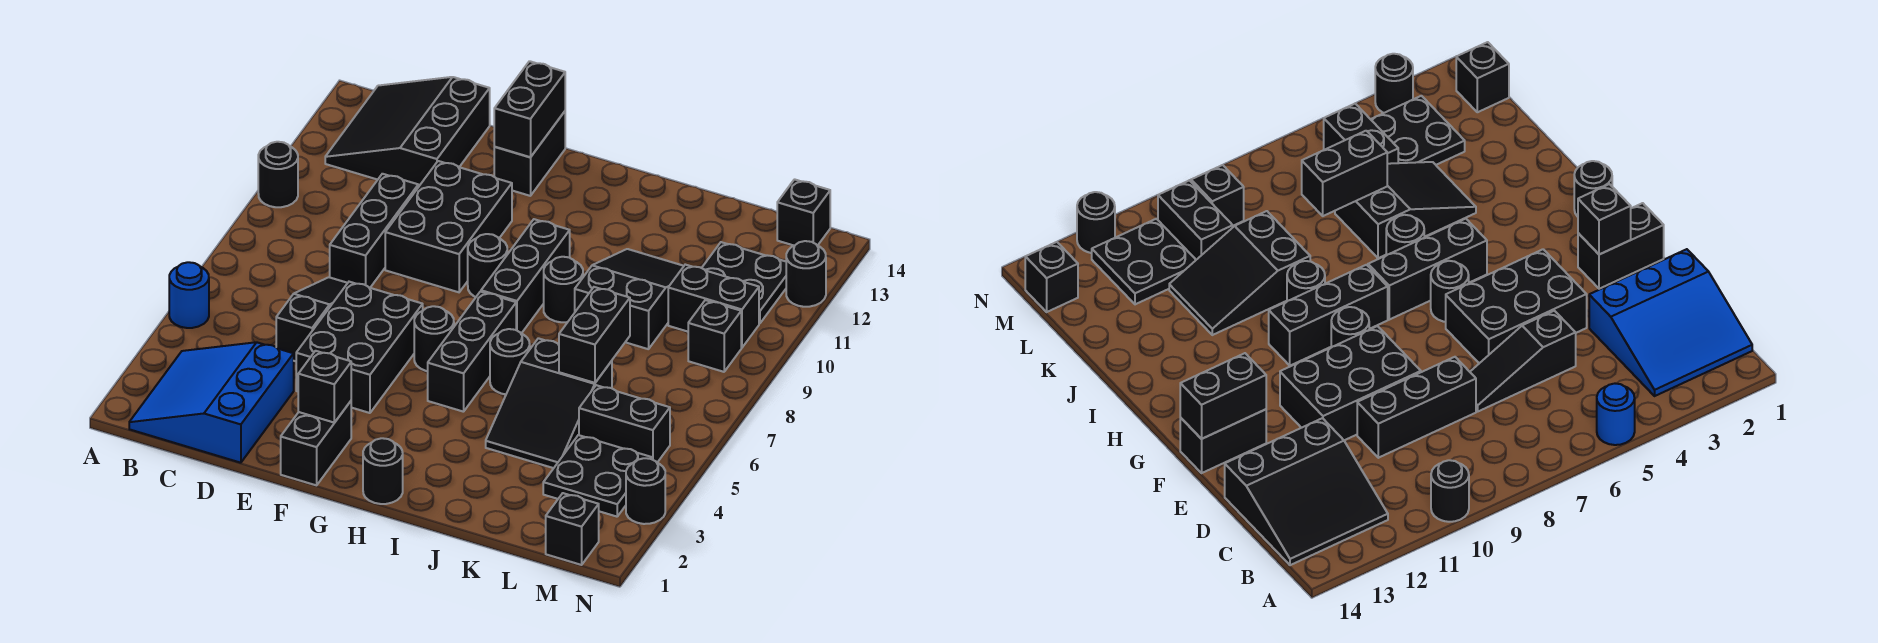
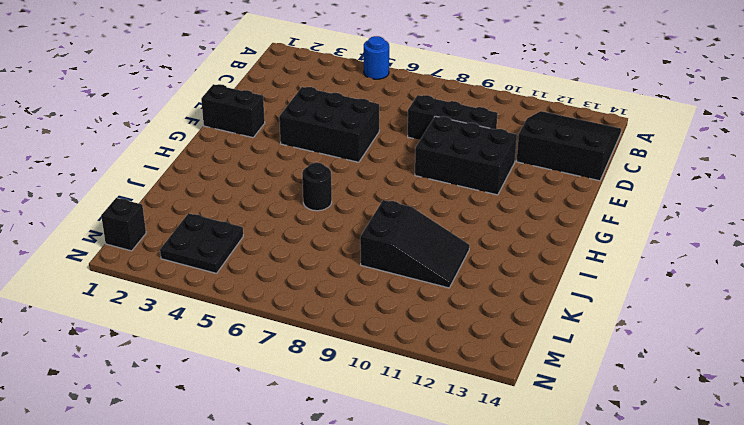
none -> black round brick A10 level 1
none -> blue slope B1:D3 level 1 top D
none -> black slope D5:D7 level 1 top 5
none -> black brick F13:F14 level 1

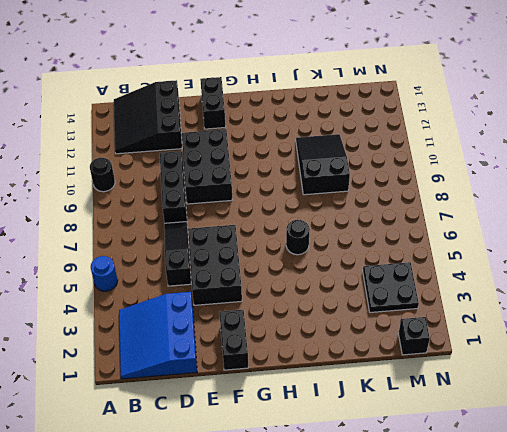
none -> black round brick G6 level 1
none -> black round brick G9 level 1
none -> black round brick H1 level 1
none -> black brick H5:H7 level 1

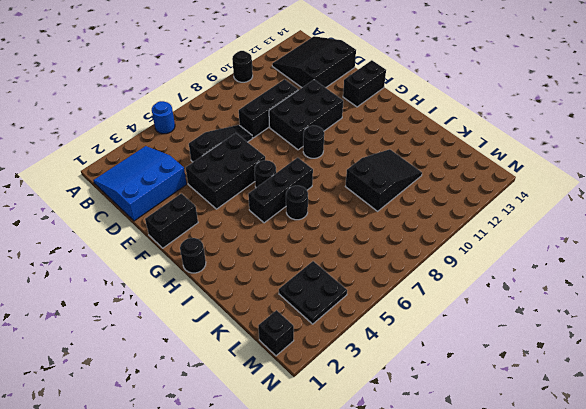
none -> black brick H8:H10 level 1
none -> black round brick I9 level 1
none -> black slope J4:K6 level 1 top 6
none -> black brick L5:M5 level 1

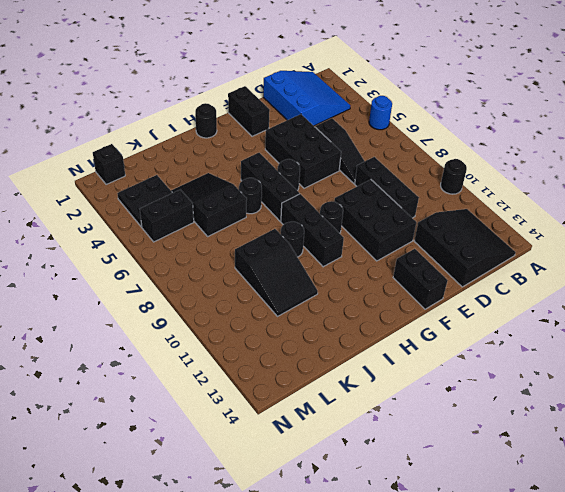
none -> black brick L10:M10 level 1
none -> black plate L11:M12 level 1
none -> black brick M9 level 1
none -> black brick M14 level 1

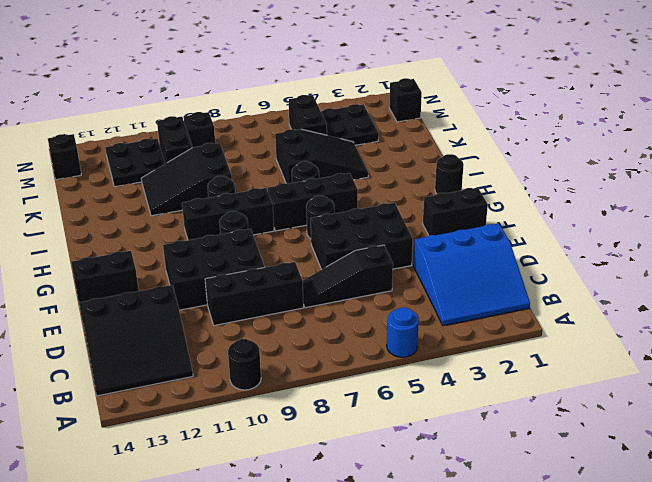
none -> black round brick N3 level 1
none -> black round brick N12 level 1
none -> black brick F2 level 2
none -> black brick F13:F14 level 2

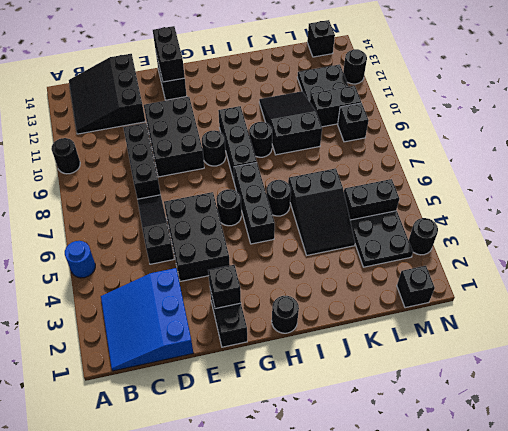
none -> black brick K6:K7 level 2

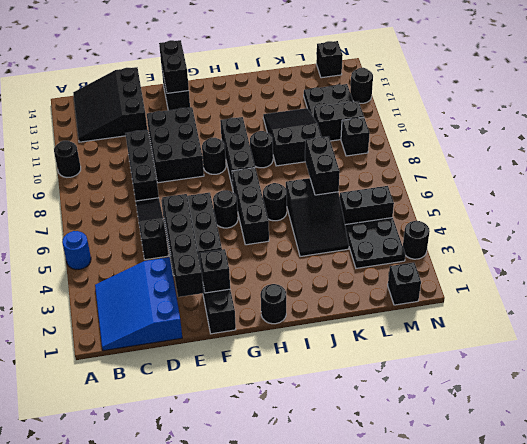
black brick E2:E5 level 2 -> none

